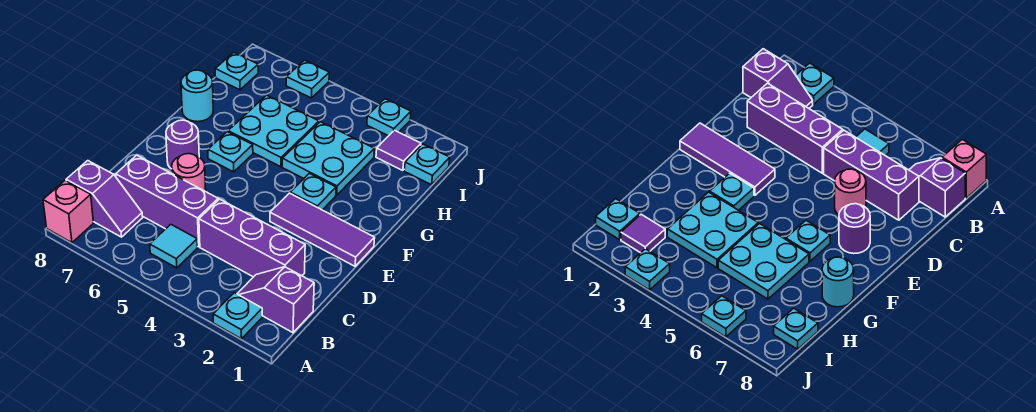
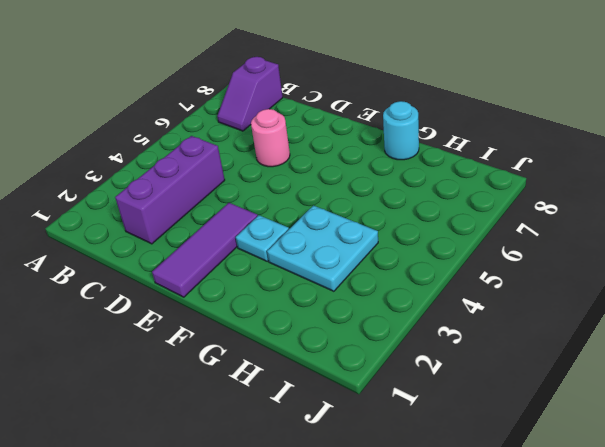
none -> cyan plate A2 level 1
none -> pink brick A8 level 1
none -> purple slope B1:B2 level 1 top 1

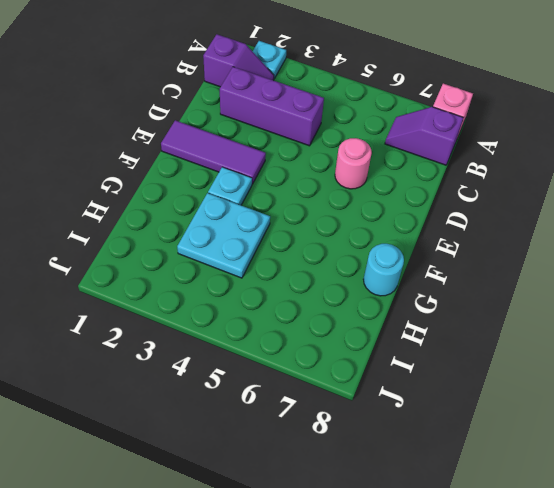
none -> cyan tile B5 level 1
none -> purple brick C5:C7 level 1
none -> purple round brick E7 level 1

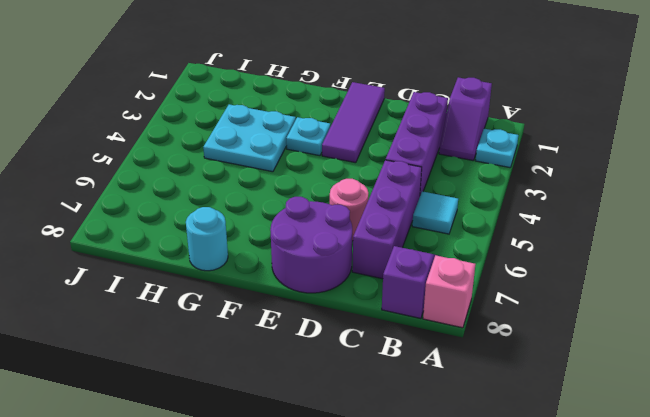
purple round brick D7:E8 level 1 -> purple round brick E7 level 1
none -> cyan plate F6 level 1
none -> cyan plate G5:H6 level 1
none -> cyan plate I1 level 1

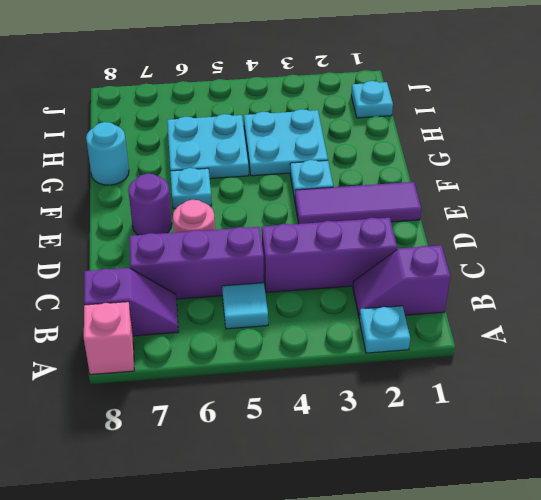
none -> purple tile I2 level 1
none -> cyan plate I8 level 1
none -> cyan plate J3 level 1

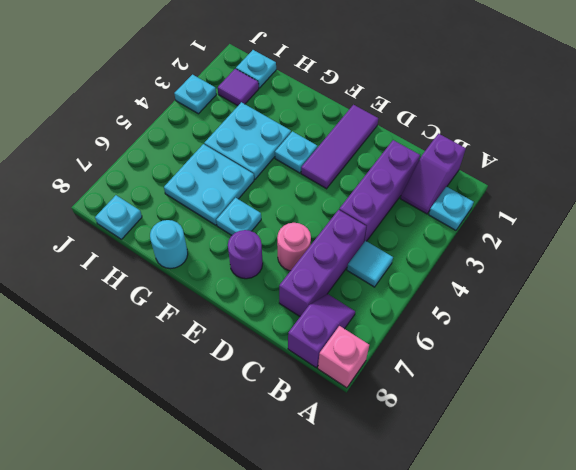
none -> cyan plate J6 level 1

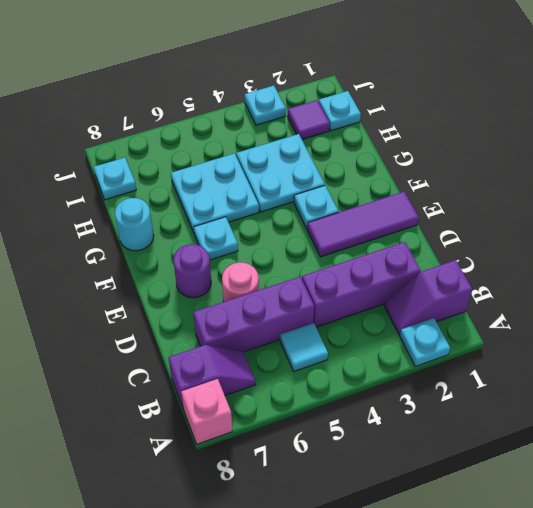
none -> cyan plate J6 level 1

